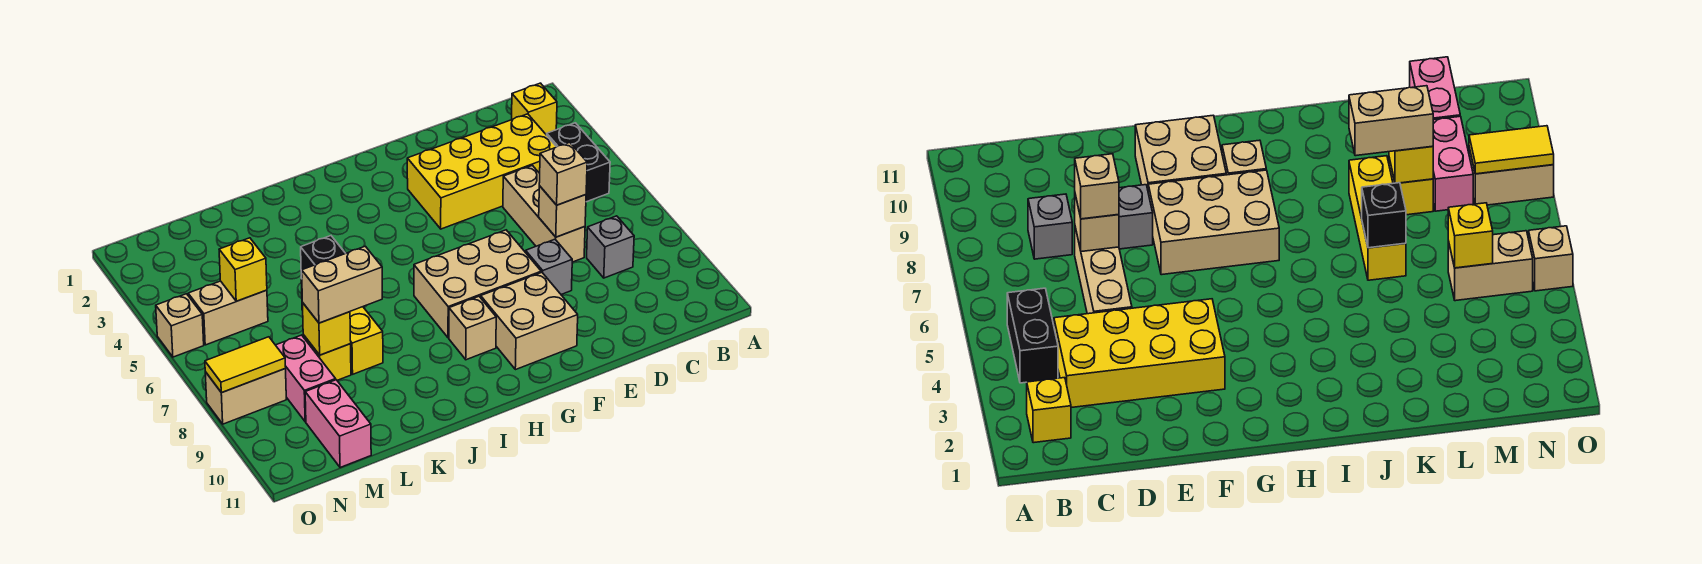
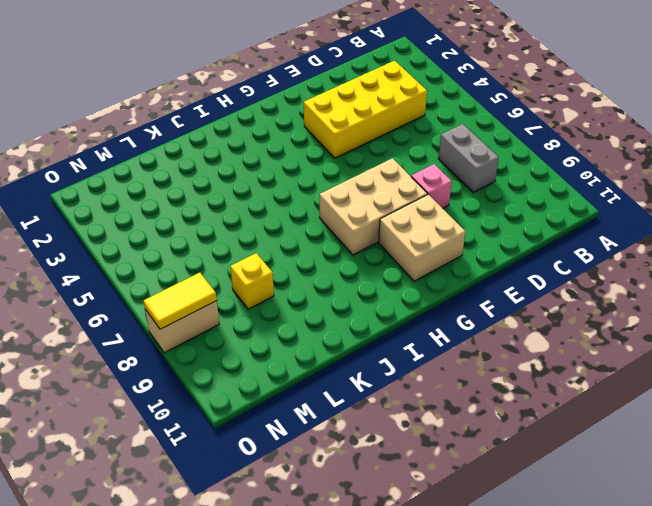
grey brick C7:C8 level 1 -> grey brick C8 level 1
pink brick E8 level 1 -> grey brick E8 level 1
none -> yellow brick B2 level 1
none -> black brick B4:B5 level 1
none -> tan brick D5:D7 level 1

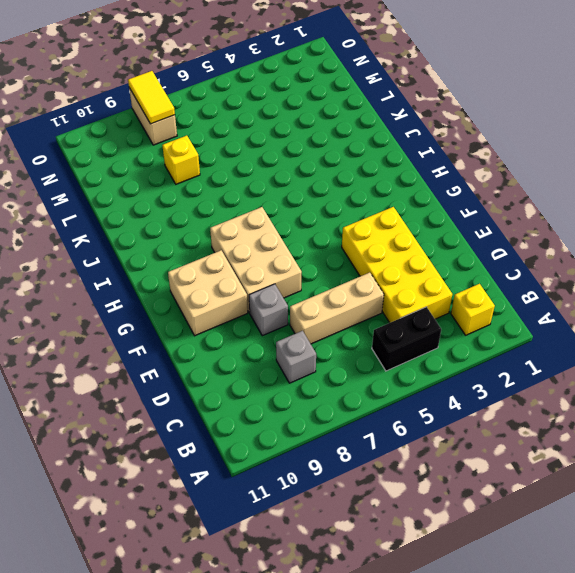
none -> tan brick H9 level 1
none -> yellow brick K6:K8 level 1
none -> tan brick M5:N5 level 1

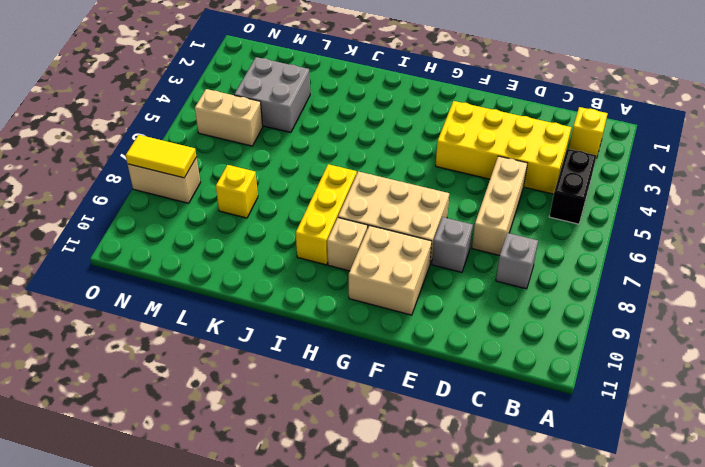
yellow brick I7:I9 level 1 -> yellow brick K6:K8 level 1
grey brick L3:M4 level 1 -> none
none -> pink brick M8:M9 level 1
none -> pink brick M10:M11 level 1
none -> tan brick O5 level 1

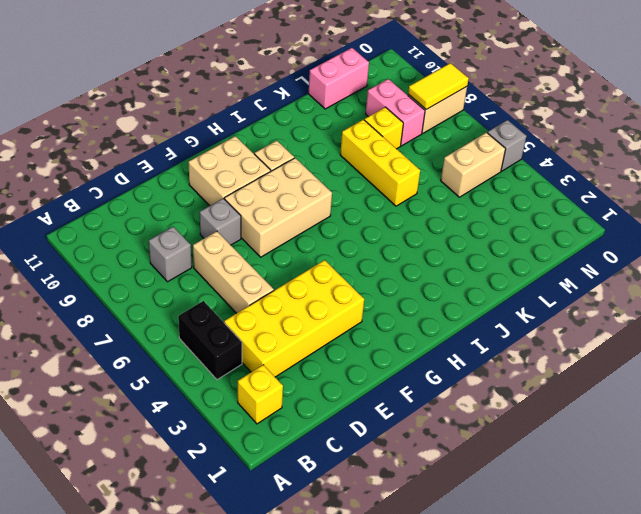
pink brick L11:M11 level 1 -> pink brick M10:M11 level 1
grey brick O5 level 1 -> tan brick O5 level 1
none -> tan brick D7 level 2
none -> black brick K6 level 2
none -> yellow brick L8 level 2

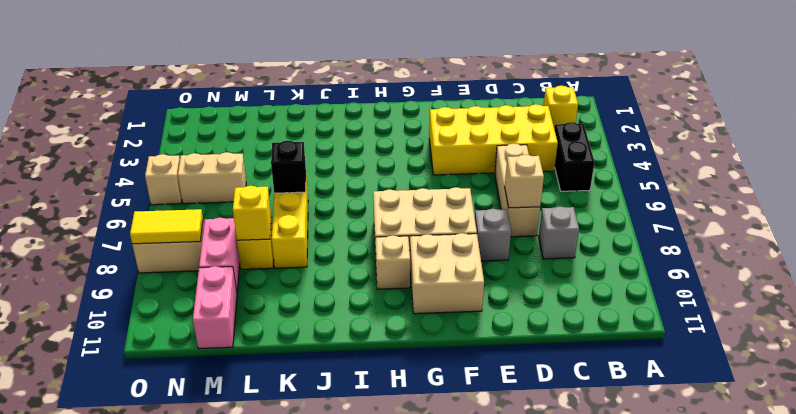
none -> yellow brick M5 level 2
none -> tan brick D7 level 3
none -> tan brick K8:L8 level 3

